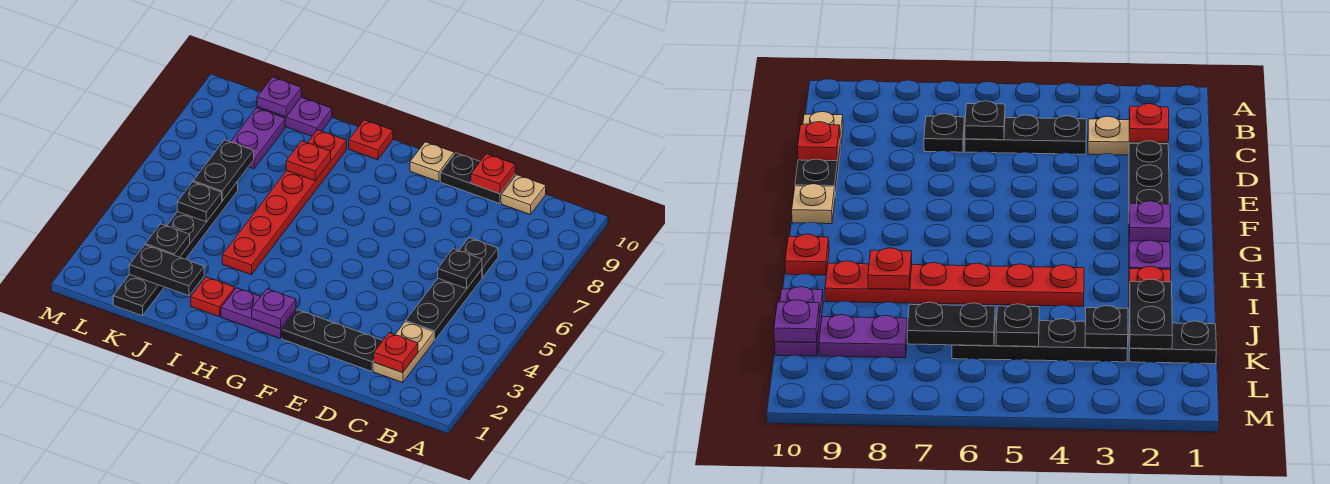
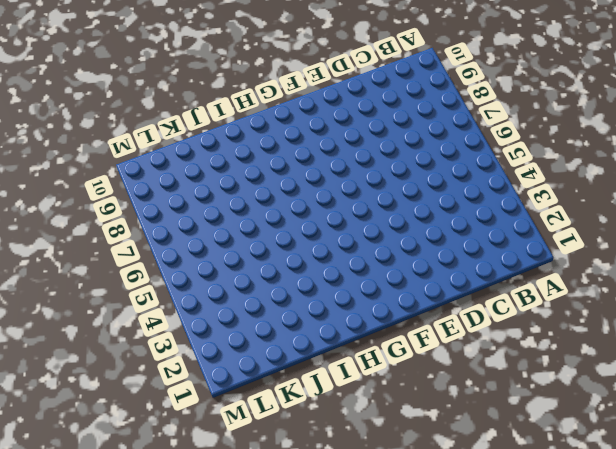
none -> tan plate C2:C3 level 1
none -> black plate C4:C6 level 1
none -> black plate C7 level 1

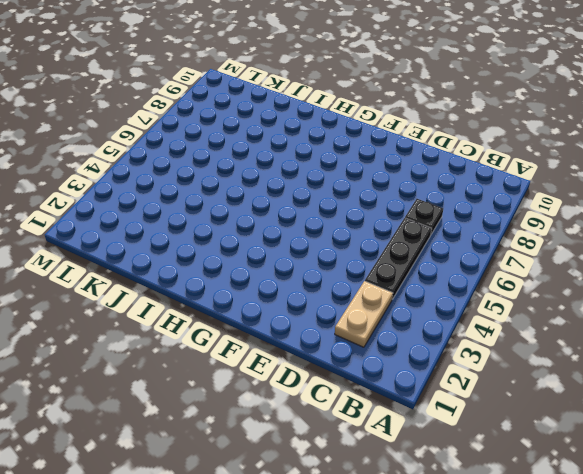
none -> tan plate C10 level 1
none -> black plate D2:F2 level 1
none -> black plate D10:E10 level 1

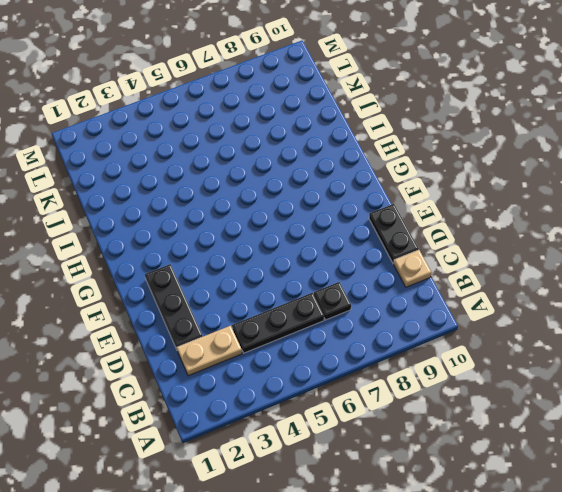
none -> tan plate F10 level 1
none -> purple plate G2:H2 level 1
none -> red plate H10 level 1

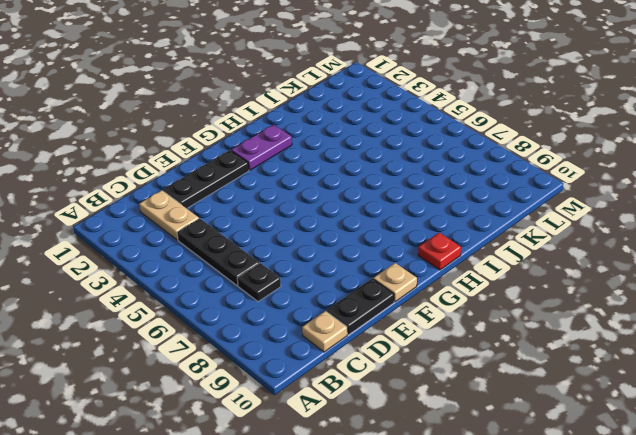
none -> red plate I2 level 1
none -> red plate I4:I9 level 1
none -> purple plate J10:K10 level 1

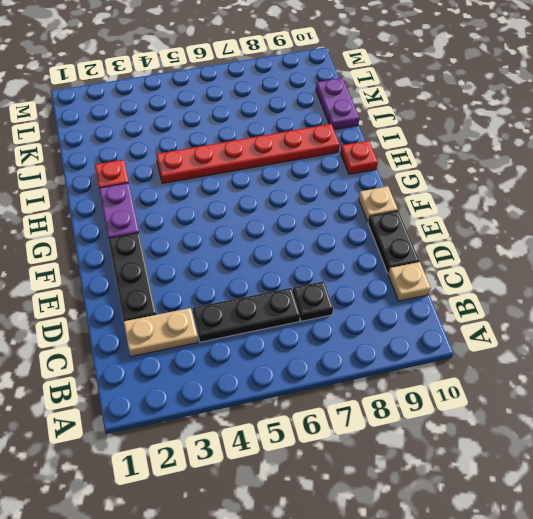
none -> black plate K1:K2 level 1
none -> black plate K3:K6 level 1
none -> purple plate K8:K9 level 1

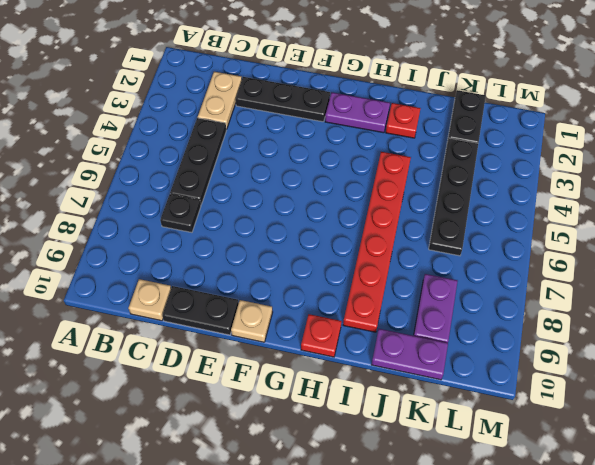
none -> red plate C2 level 2
none -> black plate C6 level 2
none -> red plate D10 level 2

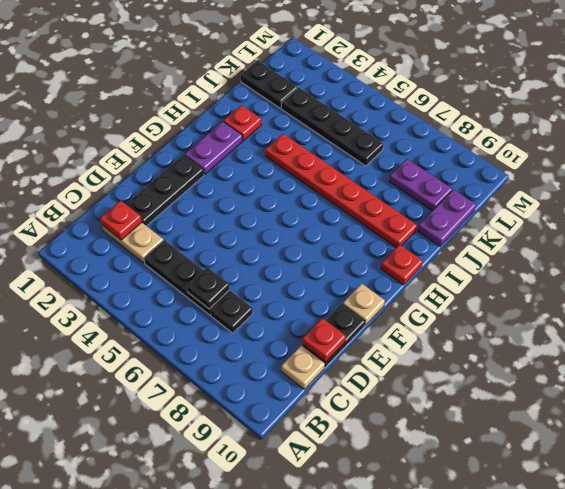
none -> purple plate G2 level 2
none -> red plate I8 level 2
none -> black plate J2:K2 level 2

